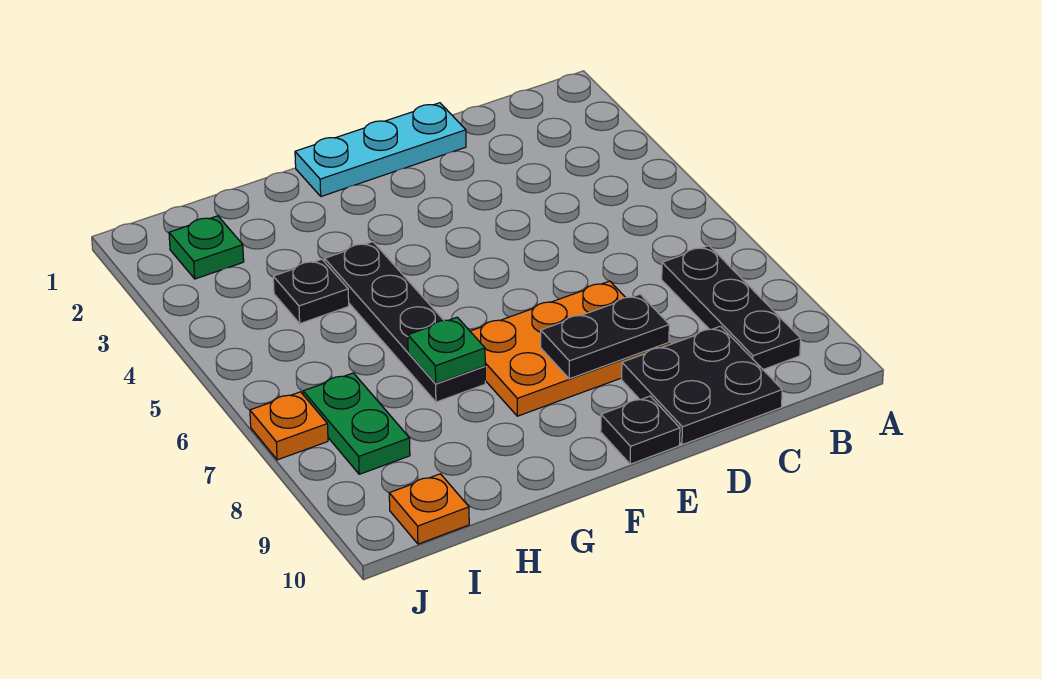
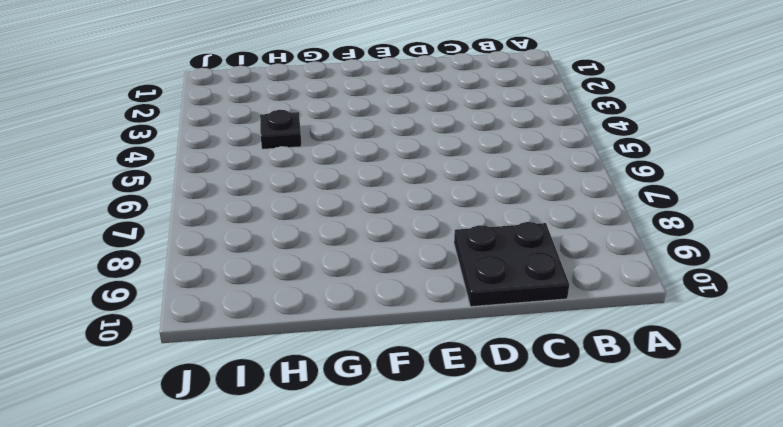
none -> black plate B7:B9 level 1
none -> cyan plate D1:F1 level 1
none -> orange plate D7:F8 level 1

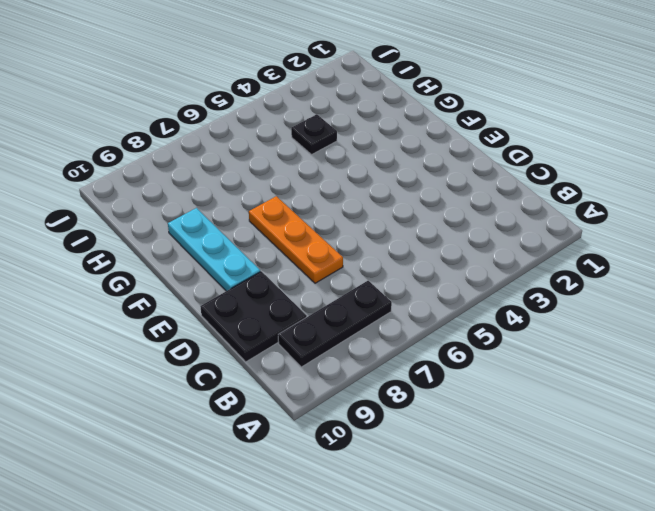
orange plate D7:F7 level 1 -> orange plate D7:F8 level 1
cyan plate E9:G9 level 1 -> cyan plate D1:F1 level 1
none -> black plate E10 level 1
none -> black plate G4:G7 level 1
none -> green plate I2 level 1

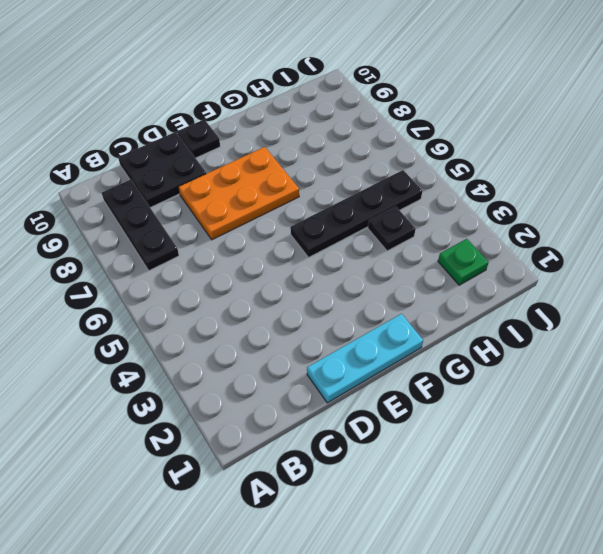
black plate F5:I5 level 1 -> black plate G4:G7 level 1
none -> green plate I7:I8 level 1
none -> orange plate I10 level 1
none -> orange plate J7 level 1

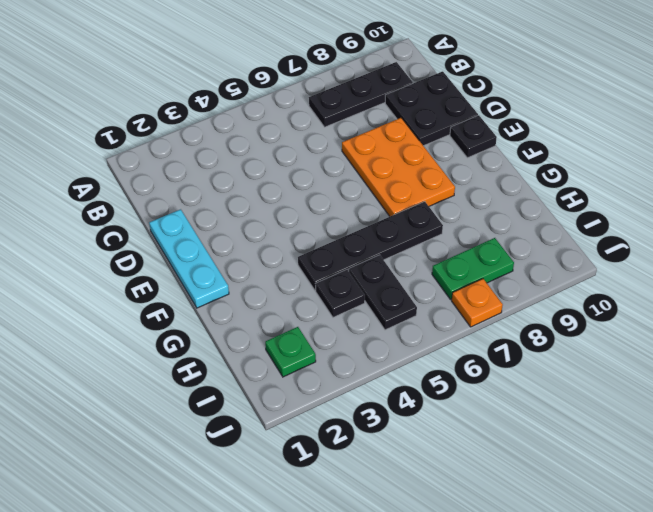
black plate H5:I5 level 1 -> black plate D8:E8 level 2
none -> orange plate I10 level 1
none -> green plate G7 level 2

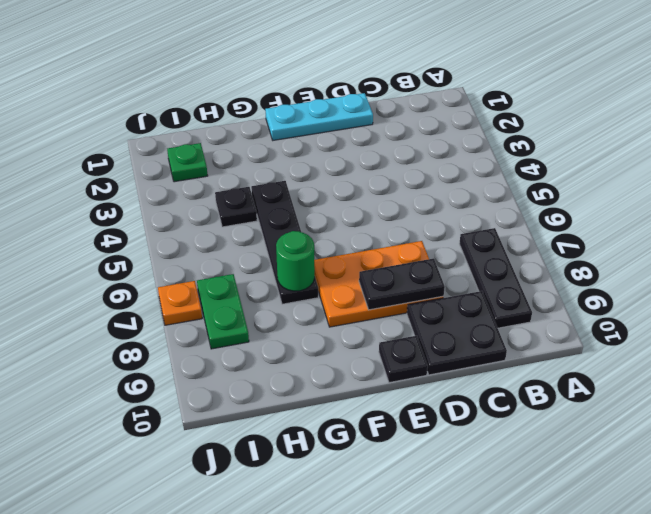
green round brick G7 level 2 -> green plate G7 level 2
none -> orange plate I10 level 1

